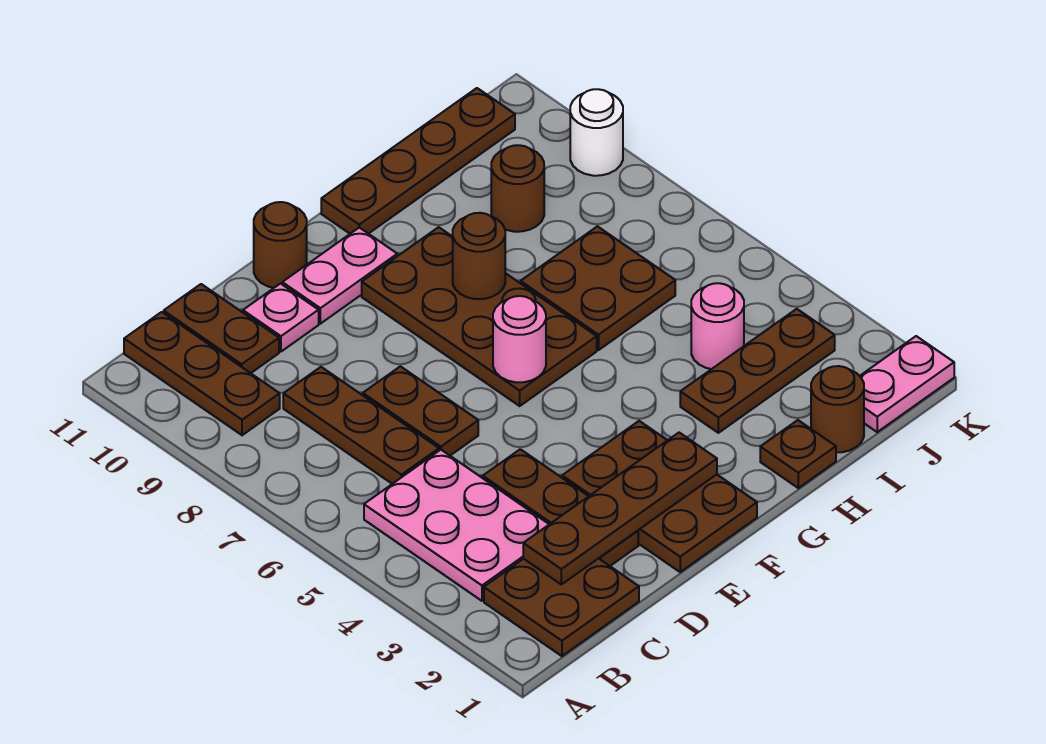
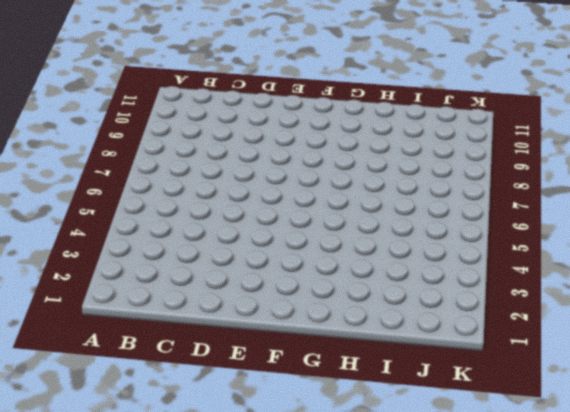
none -> brown plate B1:C2 level 1
none -> pink plate B3:C5 level 1
none -> brown plate B9:B11 level 1

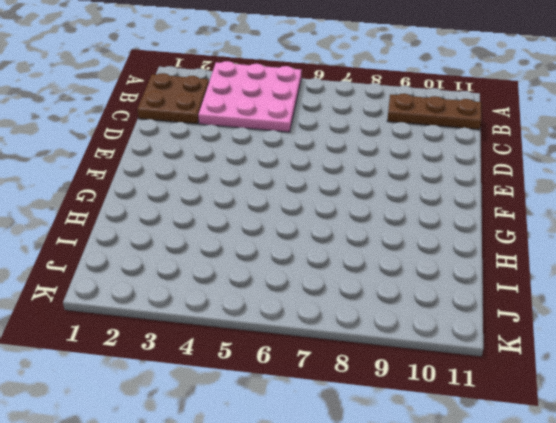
pink plate A3:C5 level 1 -> pink plate B3:C5 level 1
none -> brown plate C6:C8 level 1
none -> brown plate C10:C11 level 1
none -> brown plate D2:D4 level 1

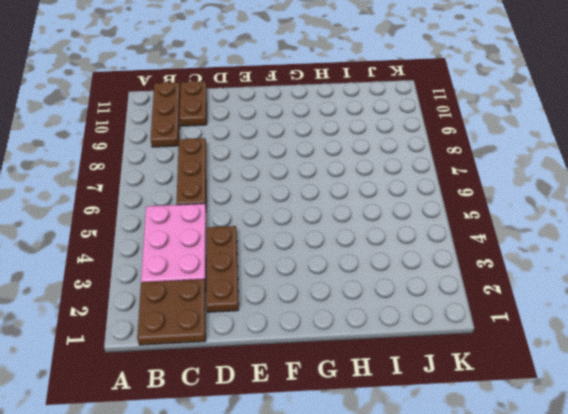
none -> brown plate D6:D7 level 1
none -> pink plate D10 level 1
none -> brown plate E1:F3 level 1

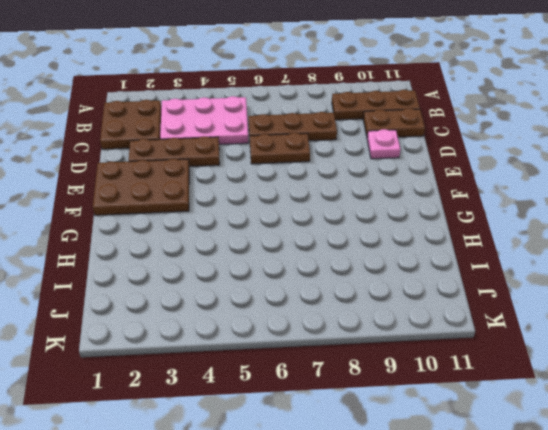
none -> pink plate E10:F10 level 1
none -> brown round brick E11 level 1
none -> brown plate F6:G9 level 1

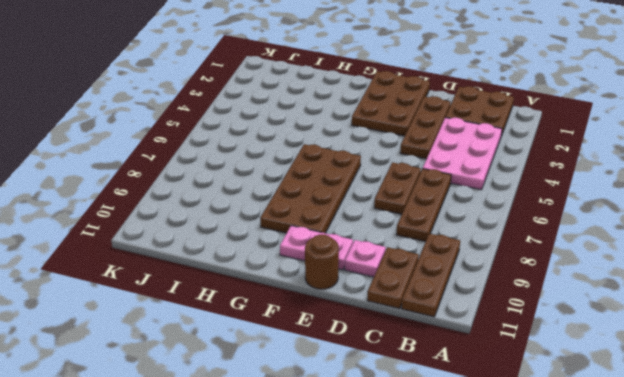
none -> brown plate G11:J11 level 1
none -> brown plate H1 level 1
none -> brown plate H3:J3 level 1

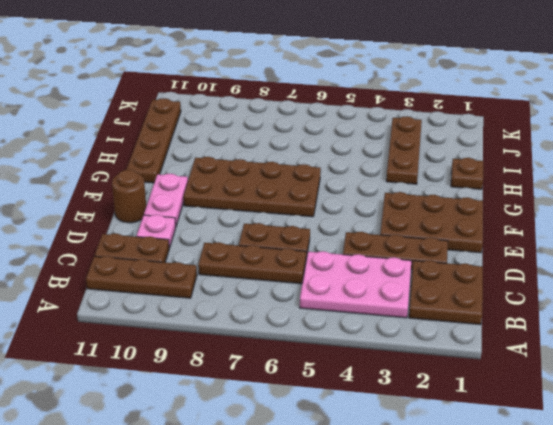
none -> brown plate H6:I7 level 1
none -> brown round brick I1 level 1
none -> pink round brick I4 level 1

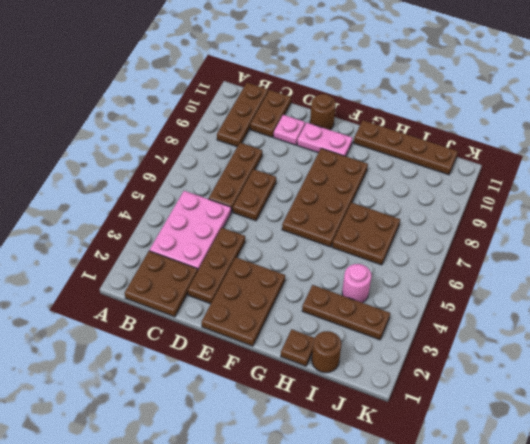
none -> brown round brick I9 level 1
none -> pink plate J1:K1 level 1
none -> white round brick K9 level 1

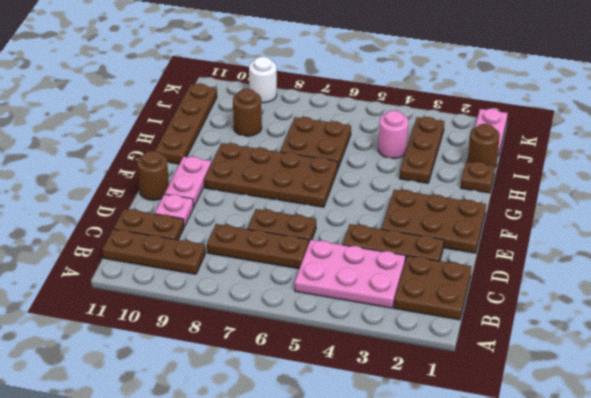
none -> brown plate C2:F2 level 2
none -> pink round brick F6 level 2
none -> brown round brick G8 level 2

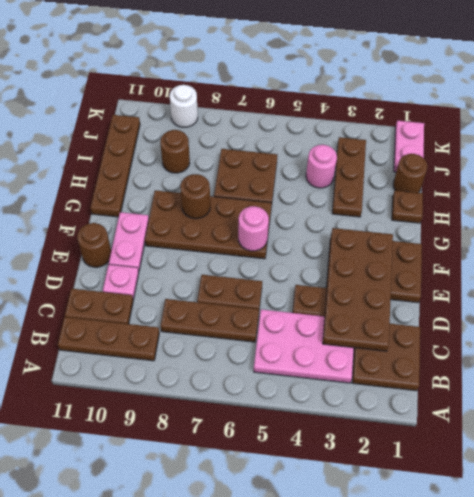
brown plate C2:F3 level 2 -> brown plate C2:F2 level 2

